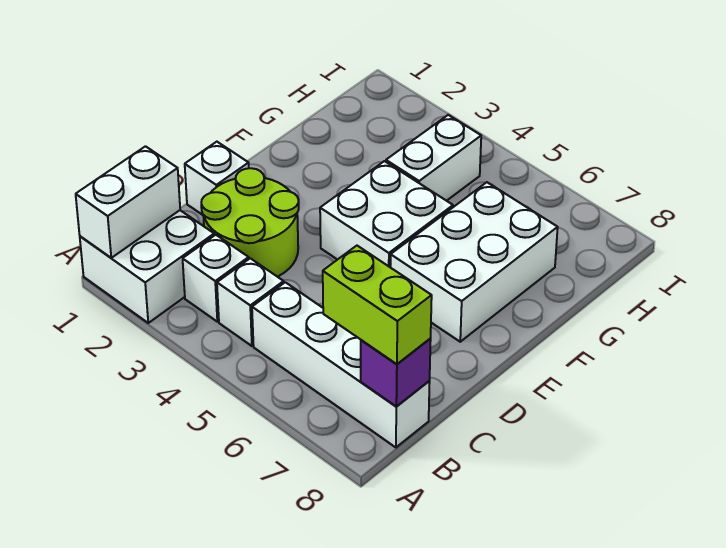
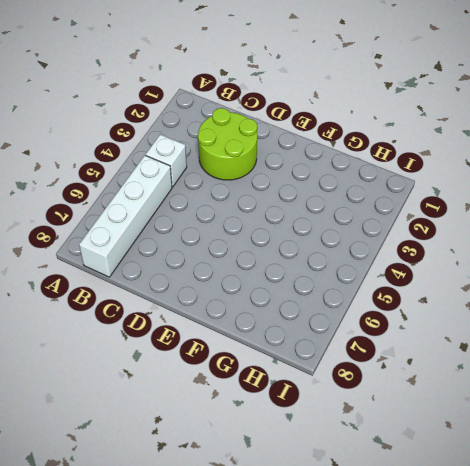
none -> white brick A1:B2 level 1
none -> white brick B3 level 1
none -> white brick D1 level 1

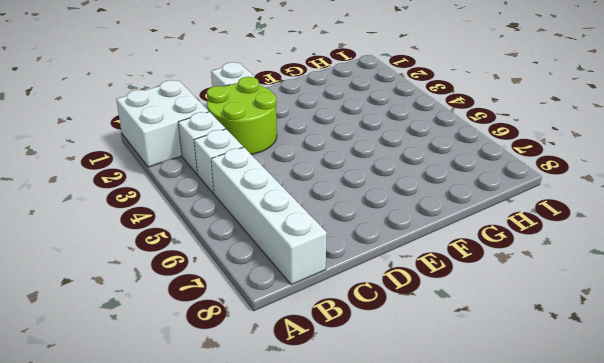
none -> white brick E4:F5 level 1
none -> white brick E6:G7 level 1
none -> white brick G4:H4 level 1

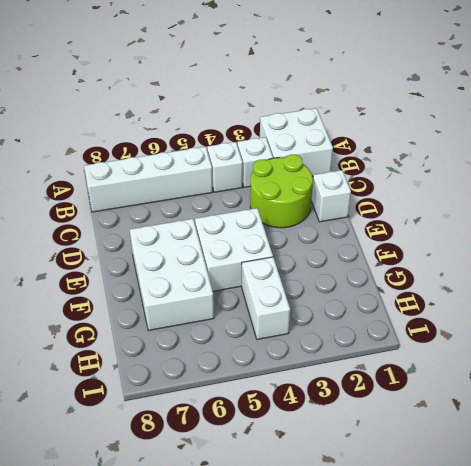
none -> white brick A1:B1 level 2
none -> purple brick B8 level 2
none -> lime brick B7:B8 level 3

